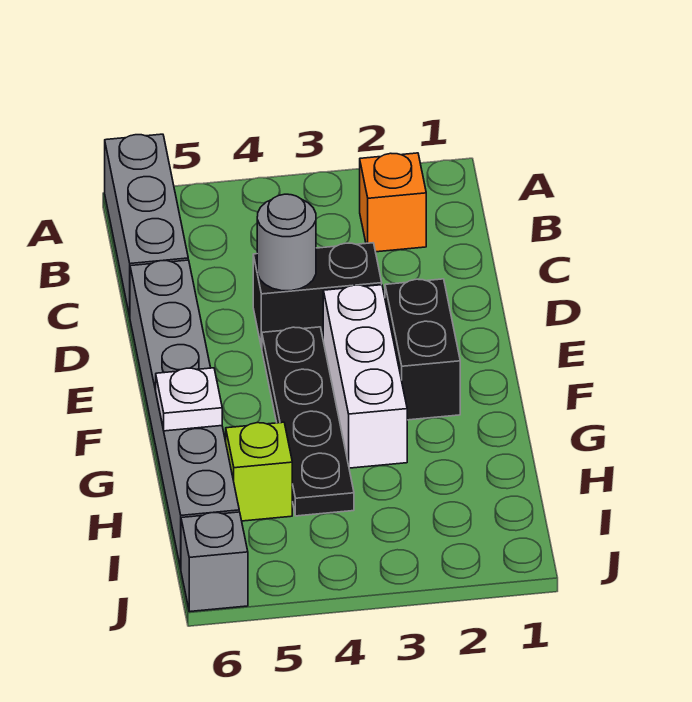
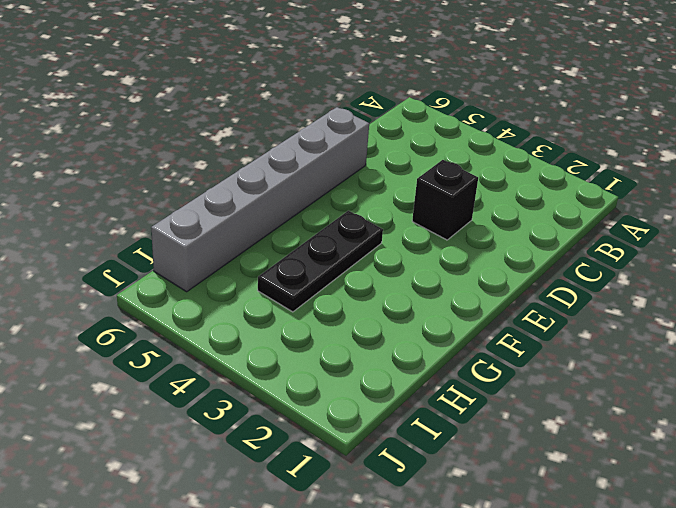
black brick D3 level 1 -> black brick D3:D4 level 1
black plate F4:H4 level 1 -> black plate E4:H4 level 1
none -> grey brick A6:C6 level 1
none -> orange brick B2 level 1

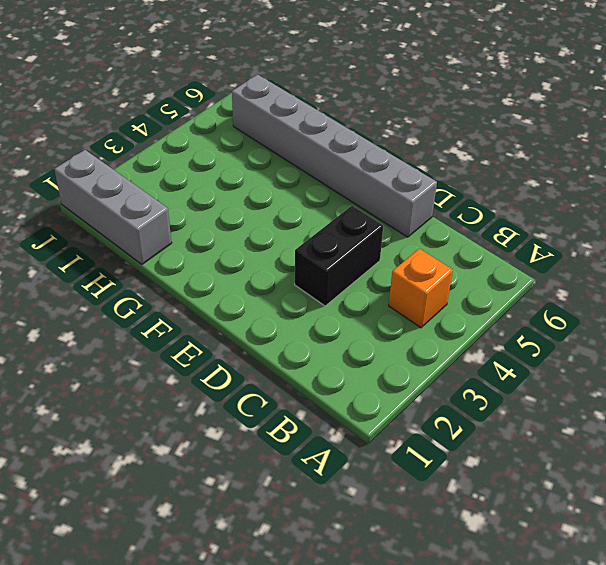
orange brick B4 level 1 -> orange brick B2 level 1
grey brick H1:J1 level 1 -> grey brick A6:C6 level 1
none -> black brick E2:F2 level 1
none -> white brick E3:G3 level 1

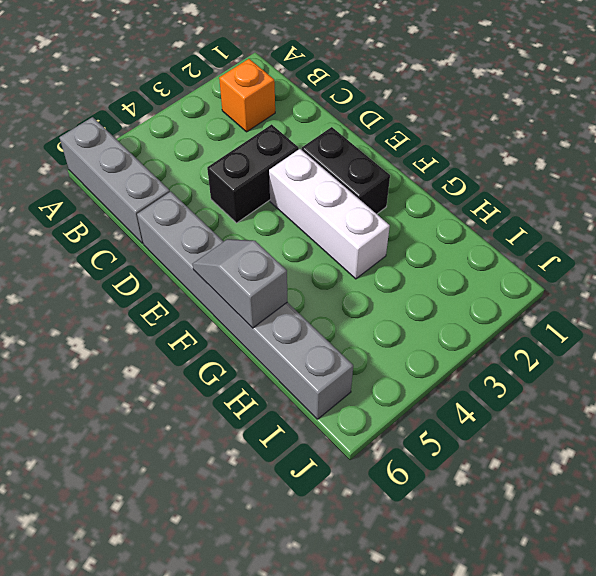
grey slope F6:G6 level 2 top G -> white plate G6 level 2
none -> black plate E4:H4 level 1
none -> lime brick H5 level 1

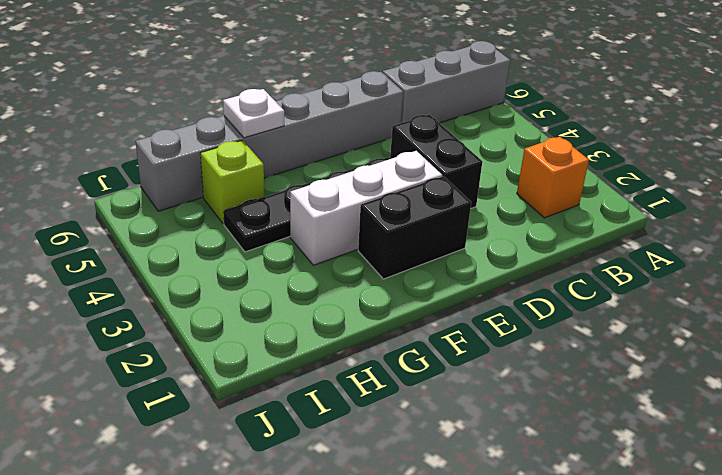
none -> grey brick J6 level 1
none -> grey round brick D4 level 2

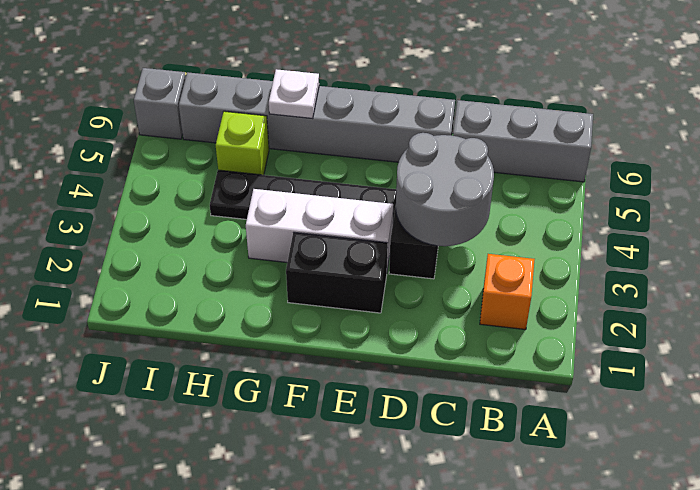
grey round brick C3:D4 level 2 -> grey round brick D4 level 2

